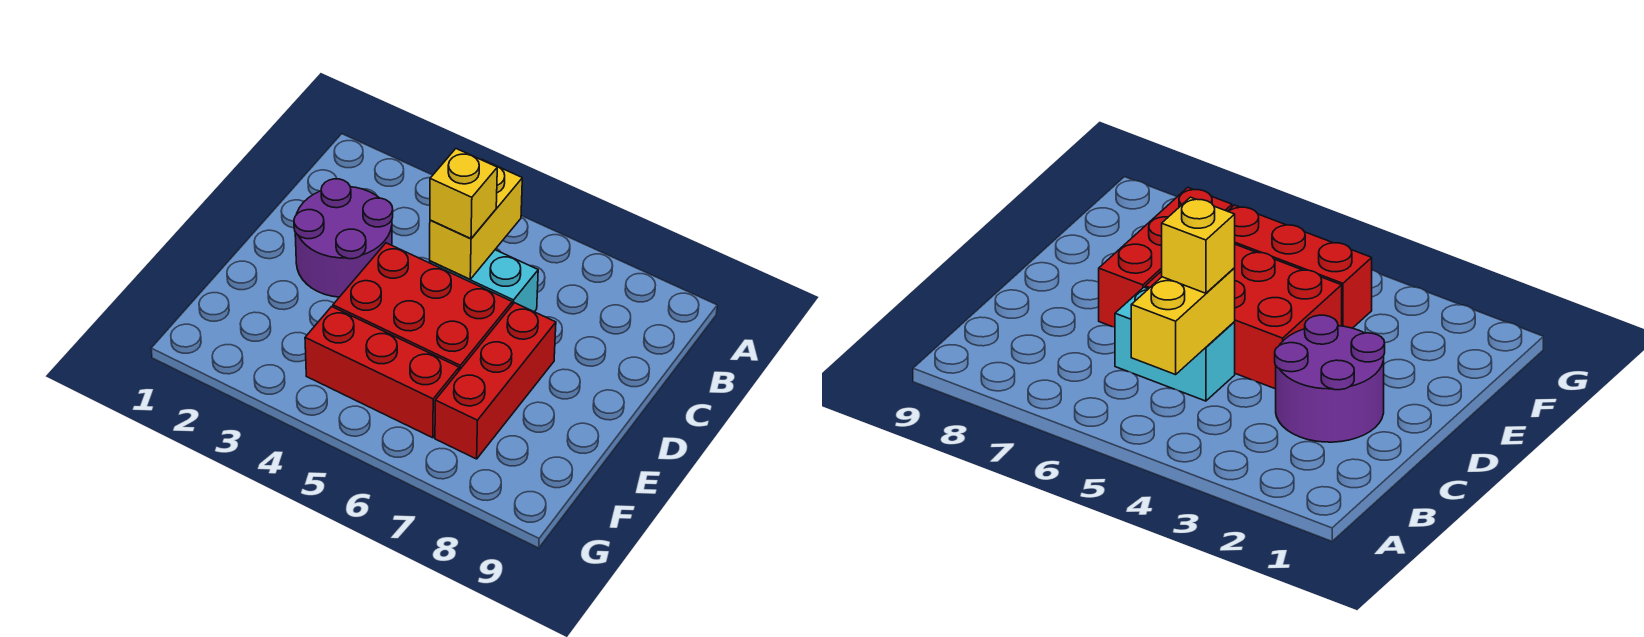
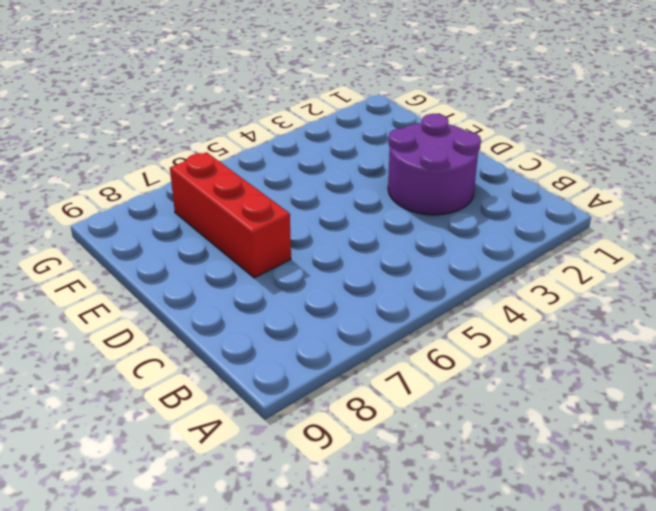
none -> cyan brick C5:C6 level 1
none -> red brick D4:E6 level 1

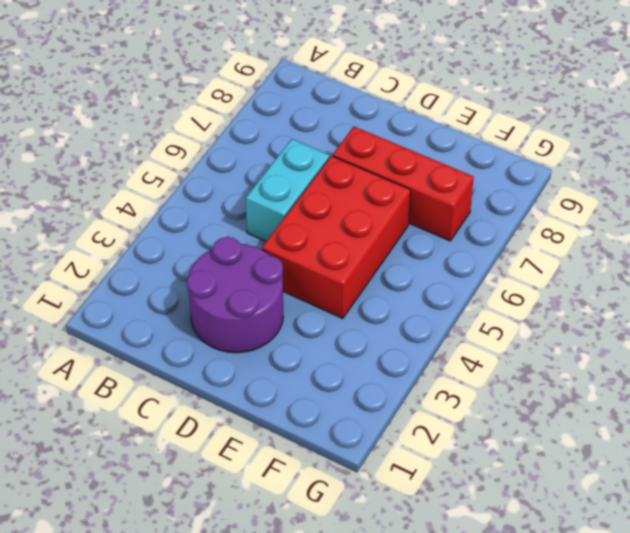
none -> red brick F4:F6 level 1
none -> yellow brick B5:C5 level 2

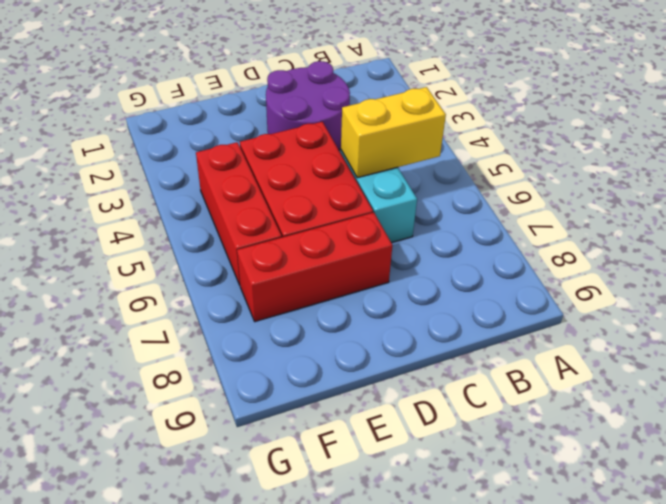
none -> yellow brick C5 level 3

